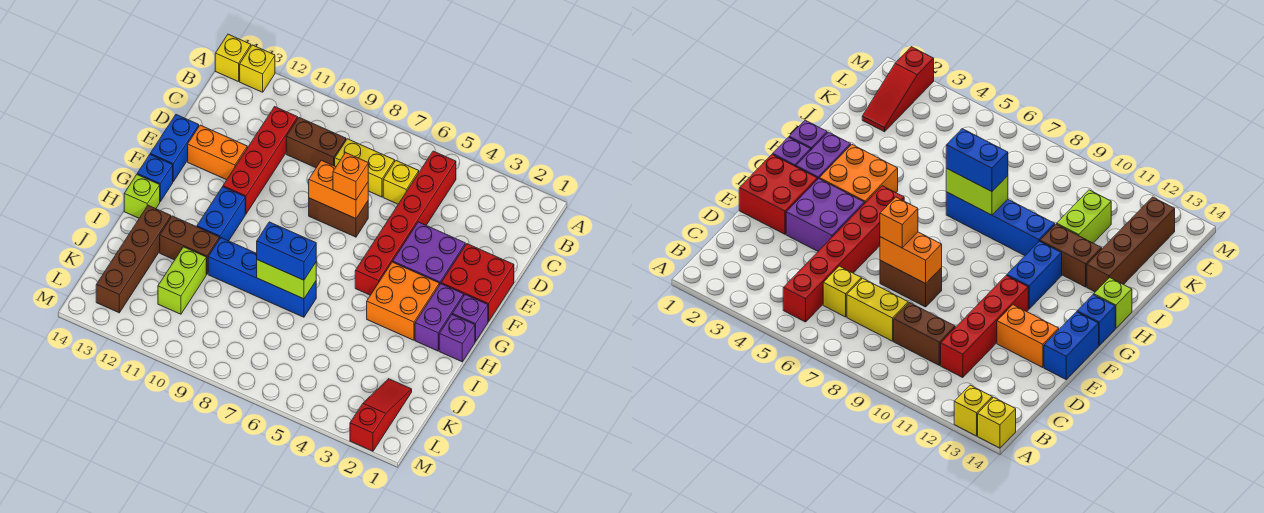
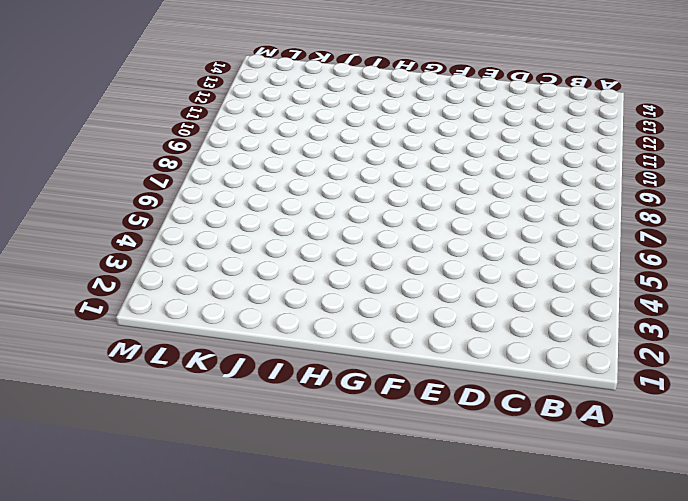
none -> yellow brick A13 level 1
none -> yellow brick A14 level 1
none -> red brick B5:G5 level 1

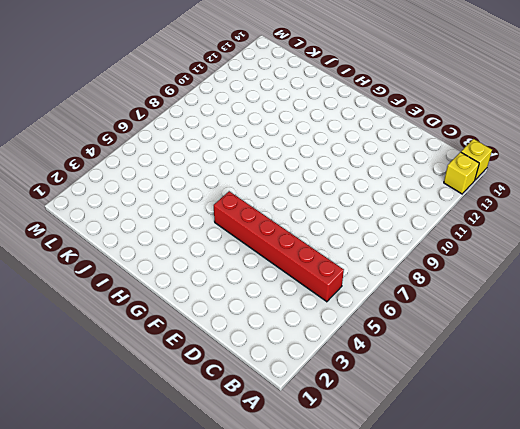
none -> yellow brick C6 level 1
none -> yellow brick C7:C8 level 1
none -> brown brick C9:C10 level 1

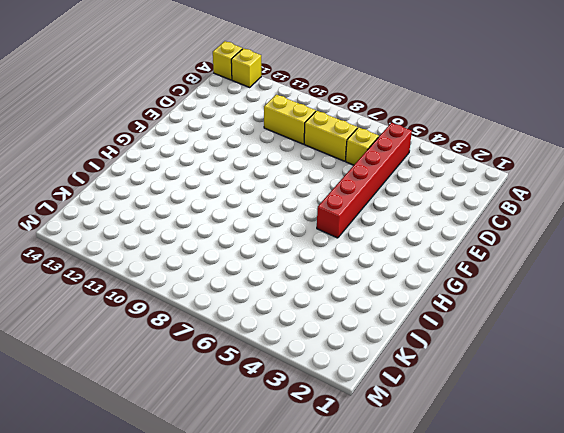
yellow brick C9:C10 level 1 -> brown brick C9:C10 level 1
none -> red brick C11:F11 level 1
none -> red brick E1:F2 level 1
none -> purple brick E3:F4 level 1

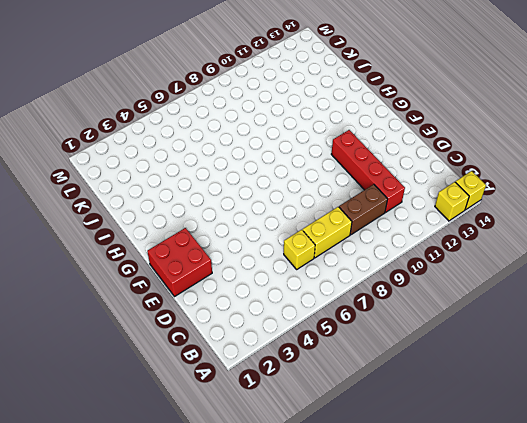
none -> red brick B5:G5 level 1
none -> purple brick E3:F4 level 1
none -> brown brick E7:E8 level 1

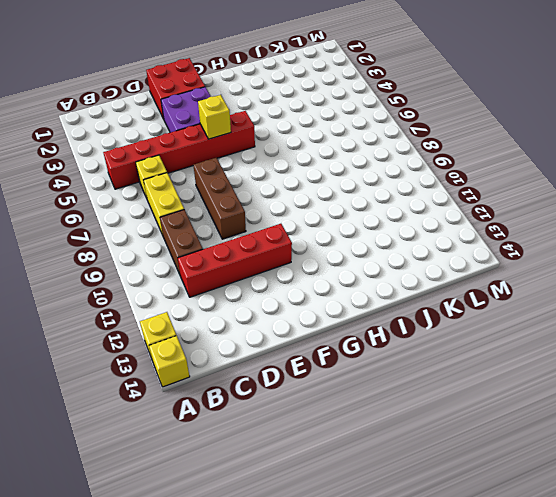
brown brick E7:E9 level 1 -> brown brick E7:E8 level 1
yellow brick F5 level 2 -> none
none -> orange brick E12:E13 level 1
none -> blue brick E14:F14 level 1
none -> purple brick G1 level 1

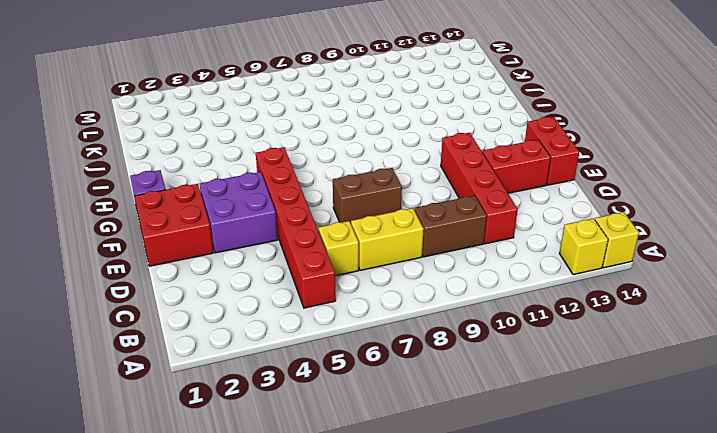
red brick E12:E13 level 1 -> orange brick E12:E13 level 1
red brick E14:F14 level 1 -> blue brick E14:F14 level 1
none -> purple brick G2:H2 level 1
none -> orange brick G3:H4 level 1
none -> blue brick G11:H11 level 1

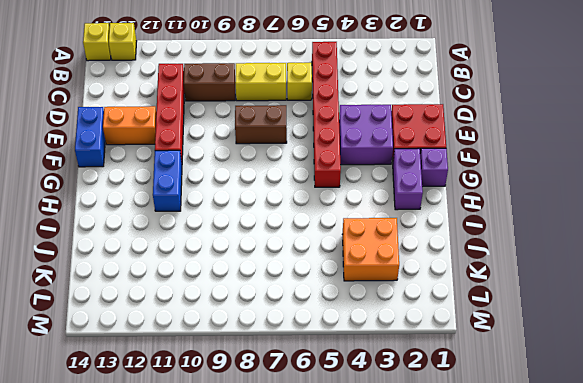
orange brick J3:K4 level 1 -> orange brick G3:H4 level 1
none -> blue brick G14 level 1
none -> purple brick H1 level 1
none -> lime brick H14 level 1

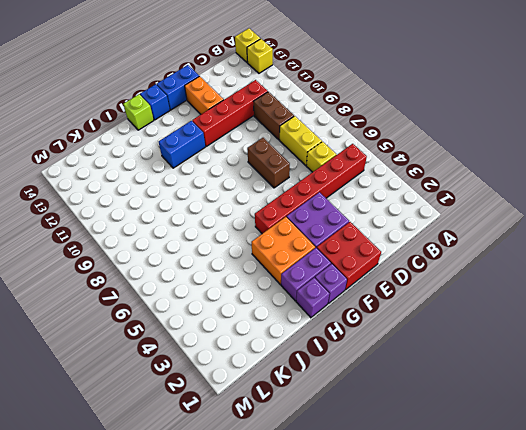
none -> blue brick I7:I10 level 1
none -> brown brick I11:I12 level 1
none -> brown brick I13:L13 level 1

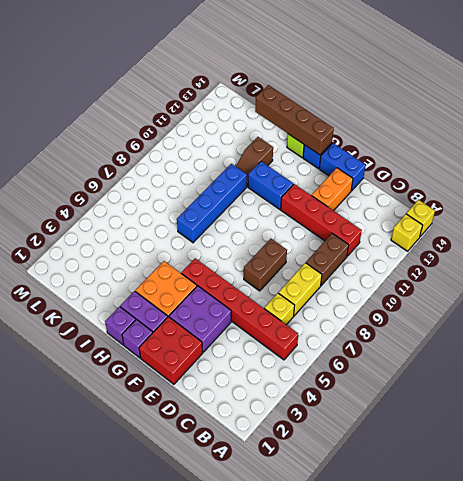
brown brick G14:J14 level 2 -> brown brick I13:L13 level 1
brown slope I11:I12 level 1 top 12 -> brown brick I11:I12 level 1
none -> lime brick J11:K11 level 1
none -> red slope K2:M2 level 1 top M
none -> orange brick E7:E8 level 2

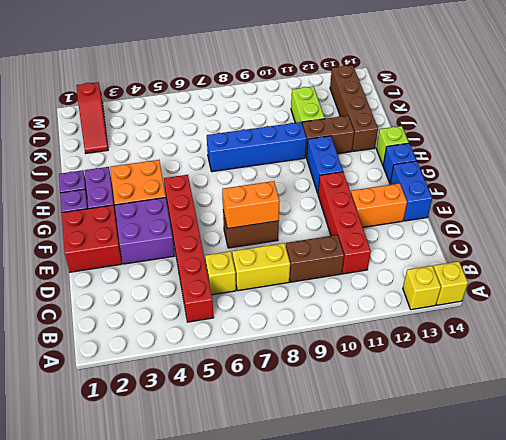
none -> lime brick I7:I8 level 2
none -> orange brick E7 level 3
none -> blue brick I7:I8 level 3

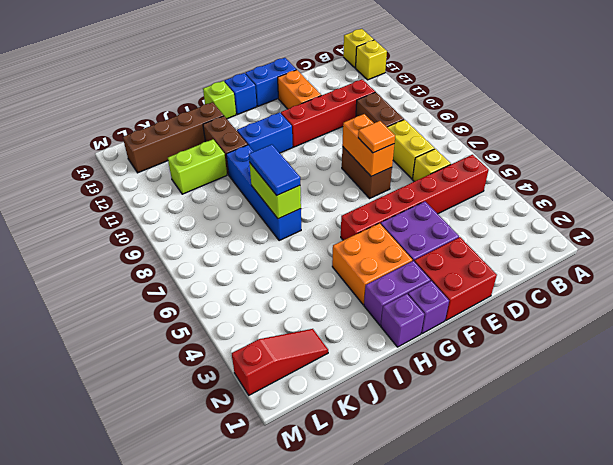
orange tile E7 level 3 -> orange brick E7 level 3
blue tile I7:I8 level 3 -> blue brick I7:I8 level 3

